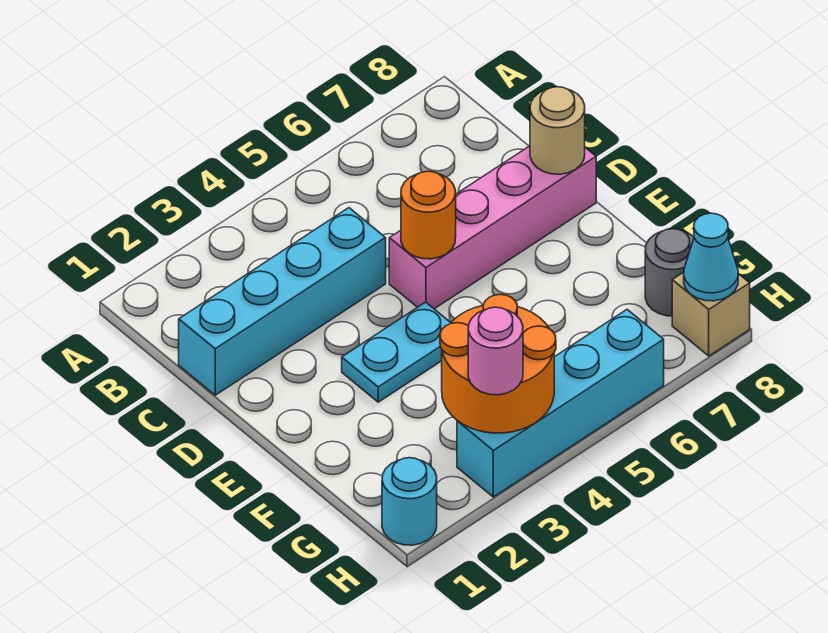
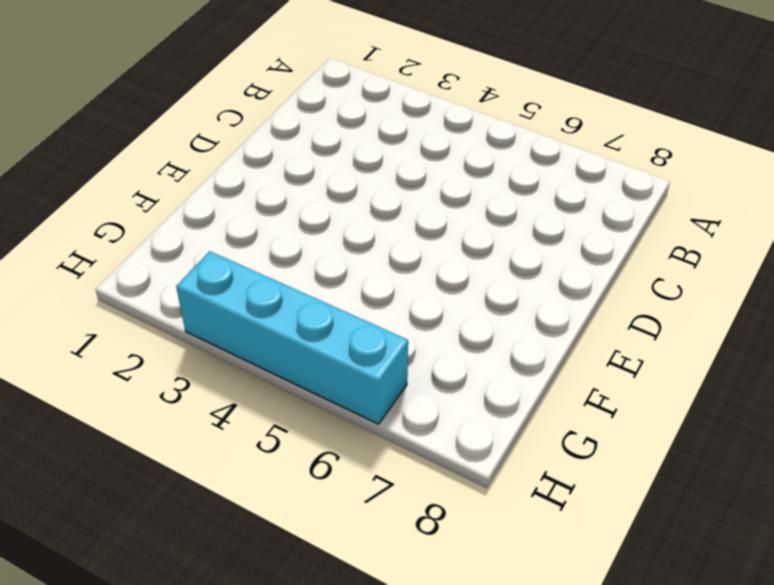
none -> cyan brick C1:C4 level 1
none -> pink brick D5:D8 level 1
none -> cyan plate E3:E4 level 1

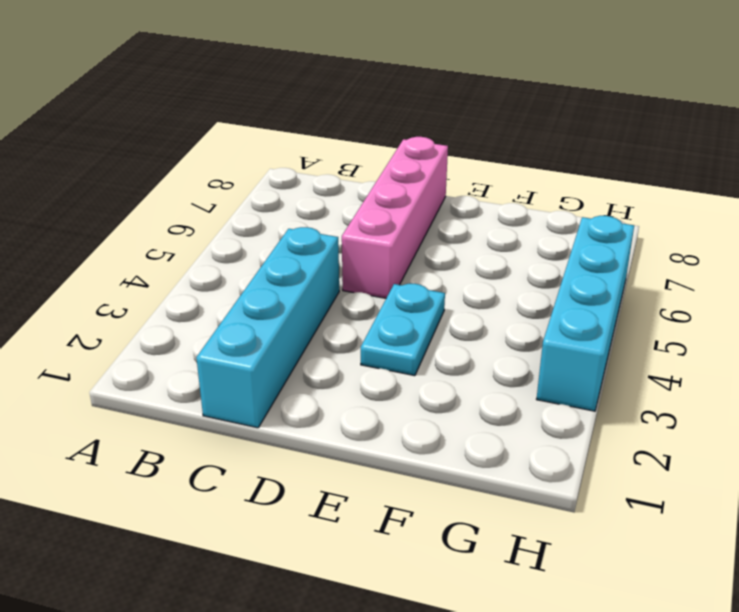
none -> grey round brick G8 level 1
none -> cyan round brick H1 level 1
none -> tan brick H8 level 1

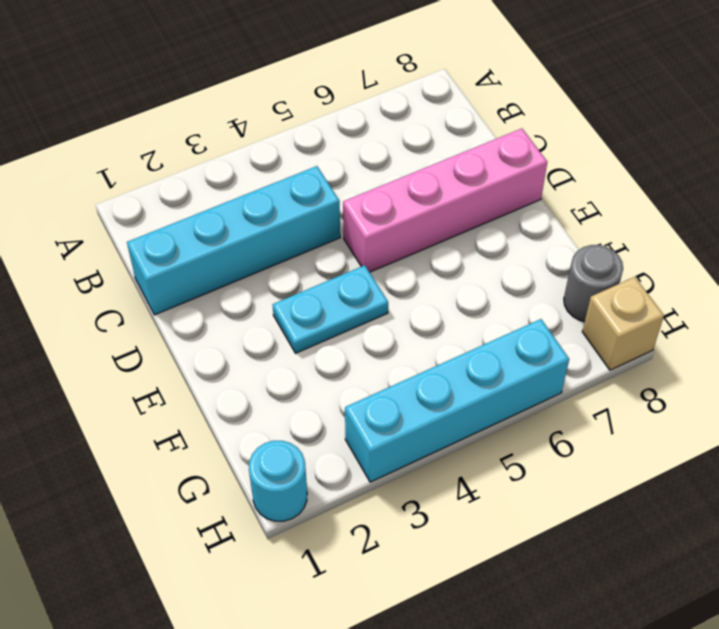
none -> orange round brick D5 level 2
none -> tan round brick D8 level 2
none -> orange round brick G3:H4 level 2

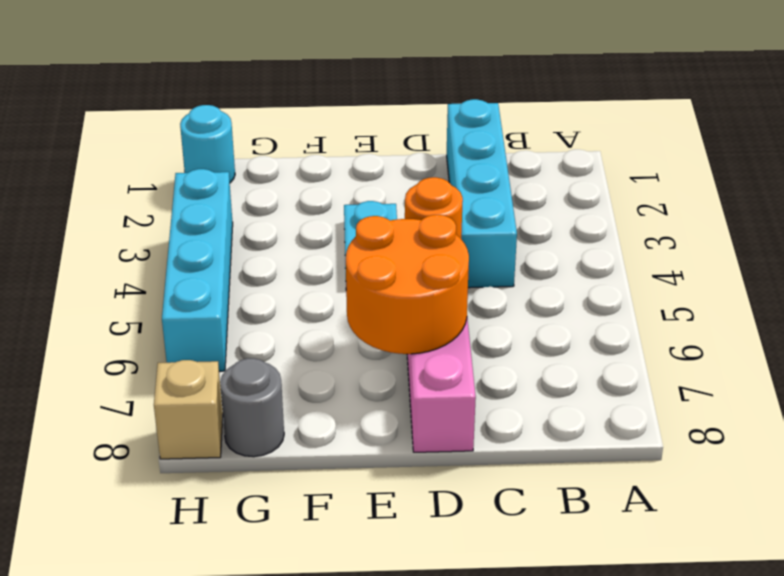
orange round brick D6:E7 level 2 -> orange round brick G3:H4 level 2
none -> tan round brick D8 level 2
none -> cyan cone H8 level 2
none -> pink round brick H3 level 3

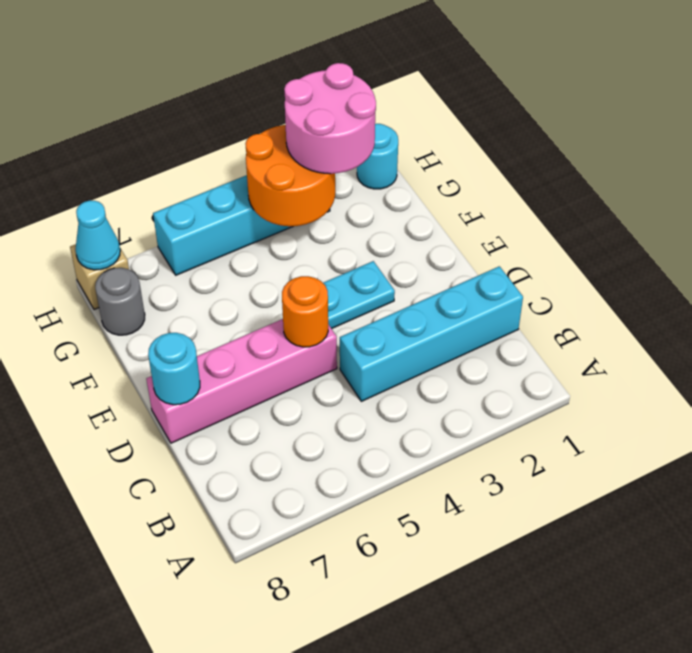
cyan round brick D8 level 2 -> tan round brick D8 level 2
pink round brick G2:H3 level 3 -> pink round brick H3 level 3

